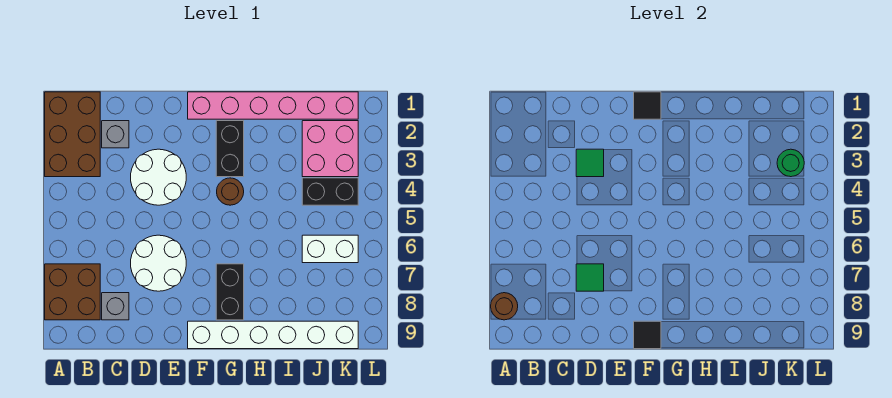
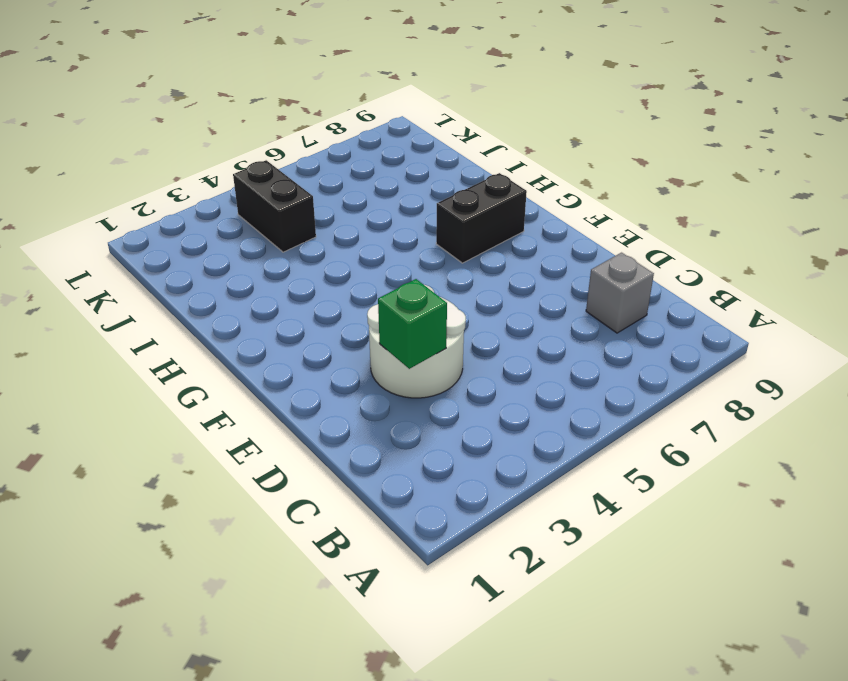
green brick D3 level 2 -> green tile D3 level 2
none -> brown brick A1:B3 level 1
none -> brown brick A7:B8 level 1
none -> grey brick C2 level 1

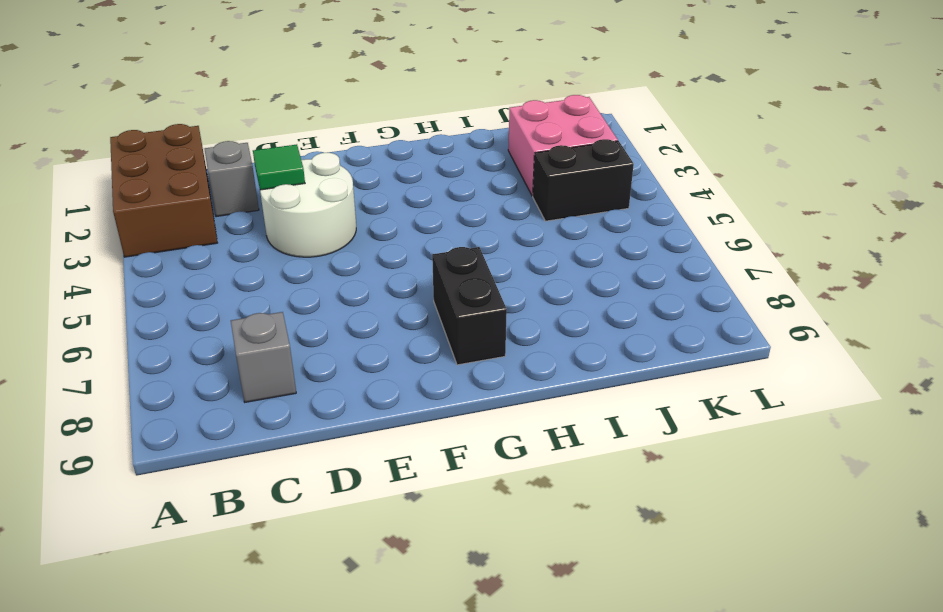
none -> brown brick A7:B8 level 1
none -> white round brick D6:E7 level 1
none -> pink brick F1:K1 level 1

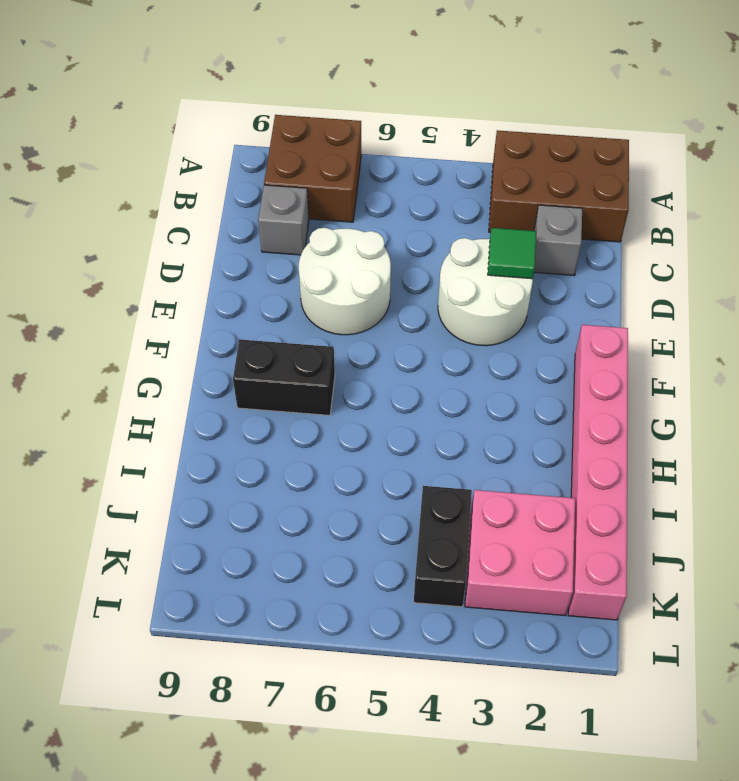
none -> white brick F9:K9 level 1
none -> black brick G2:G3 level 1
none -> brown round brick G4 level 1

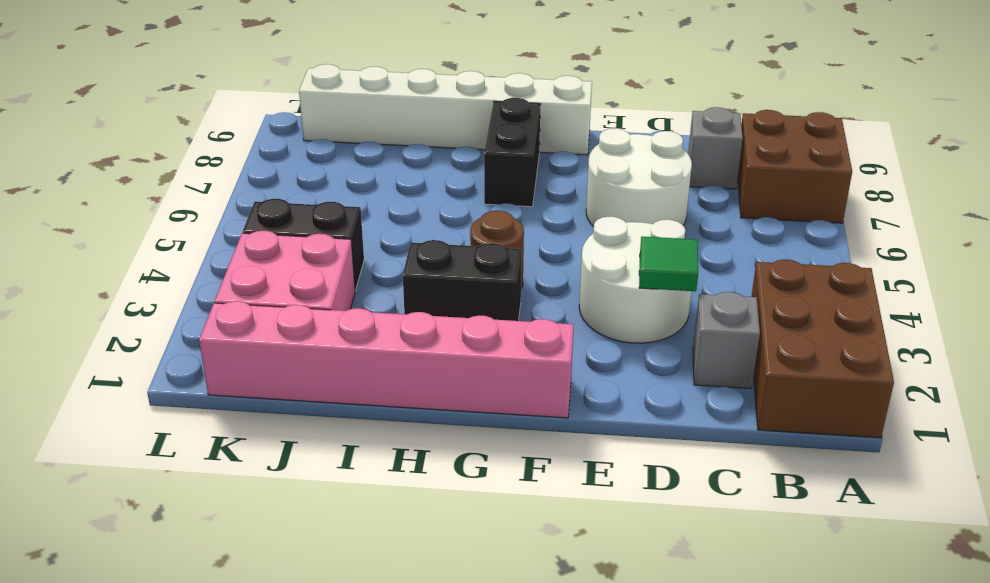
black brick G3:H3 level 1 -> black brick G2:G3 level 1
none -> white brick J6:K6 level 1
none -> brown round brick A8 level 2
none -> green tile D7 level 2

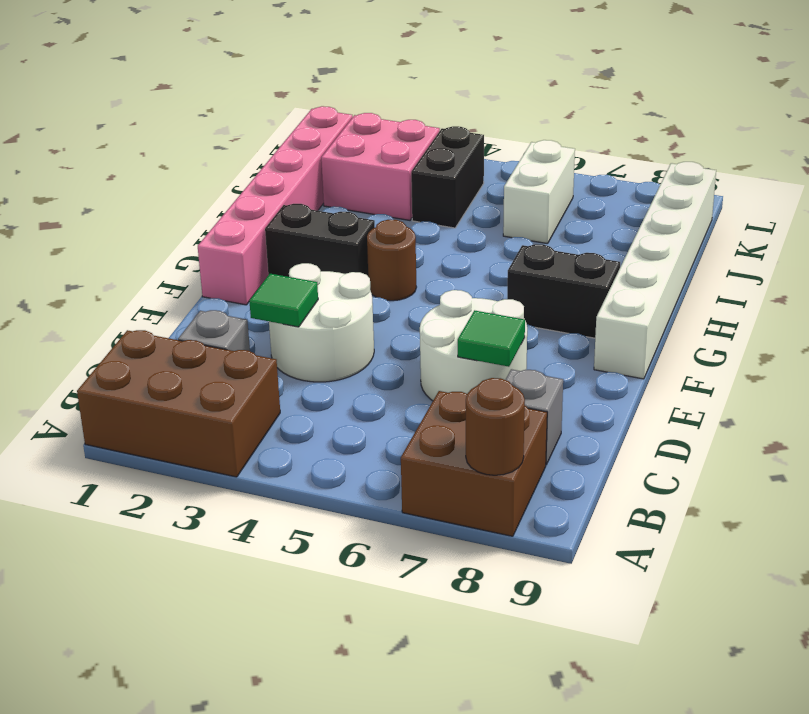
none -> black tile F1 level 2
none -> black tile F9 level 2
none -> green round brick K3 level 2

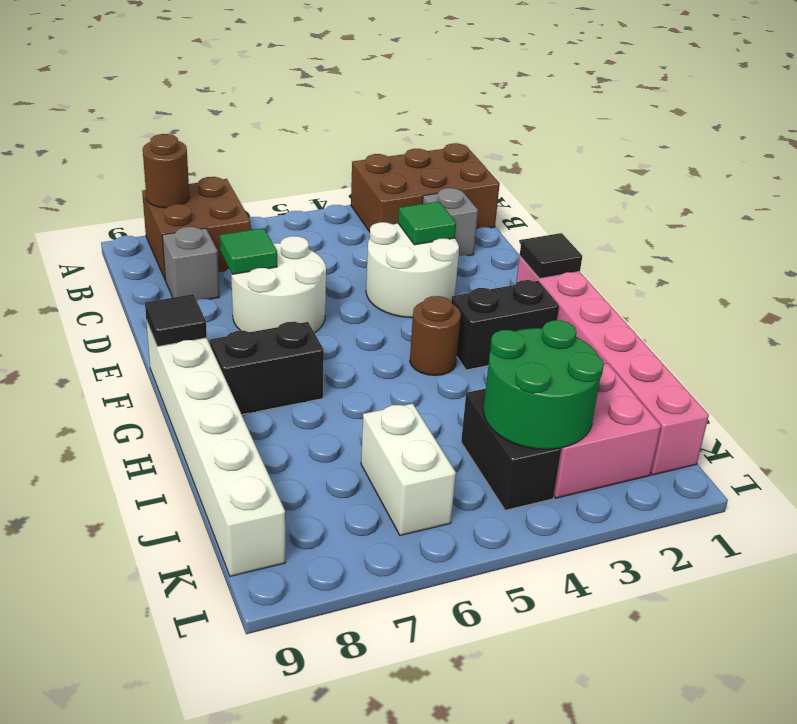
green round brick J3:K4 level 2 -> green round brick K3 level 2

